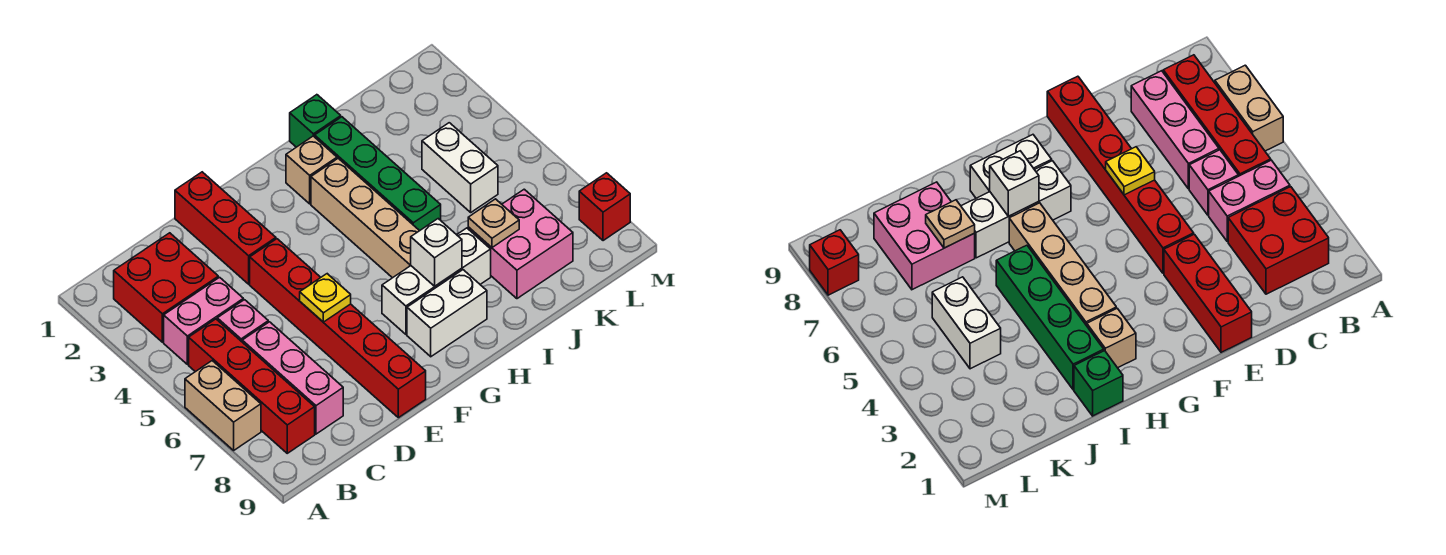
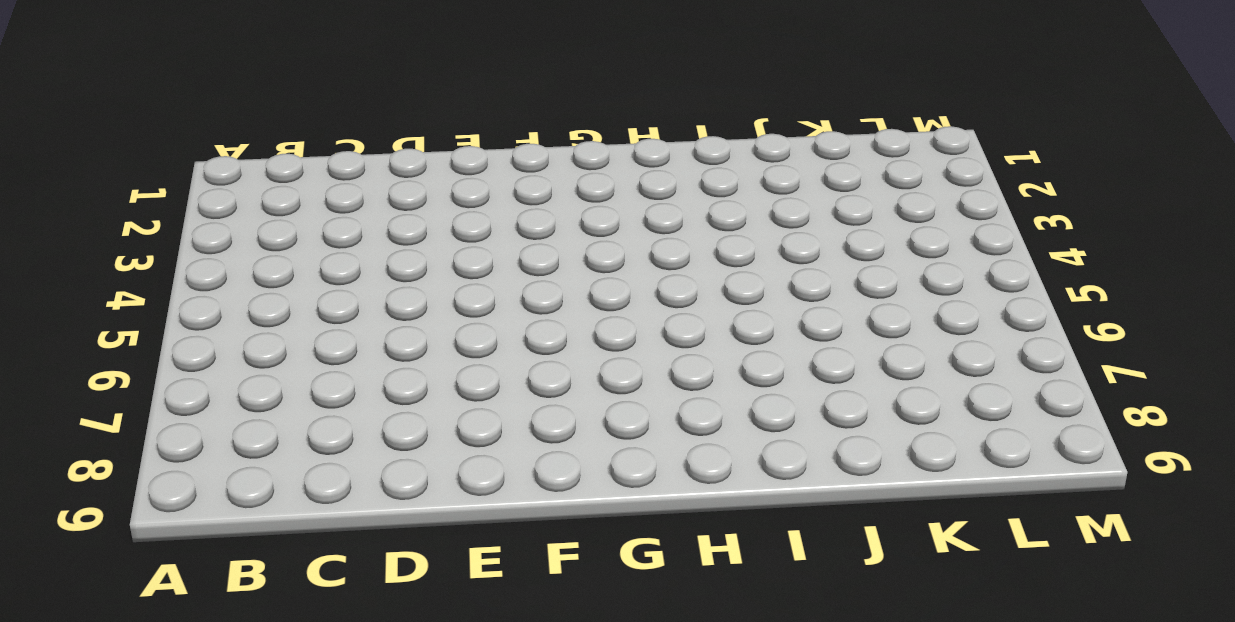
none -> tan brick A6:A7 level 1
none -> red brick B2:C3 level 1
none -> pink brick B4:C4 level 1

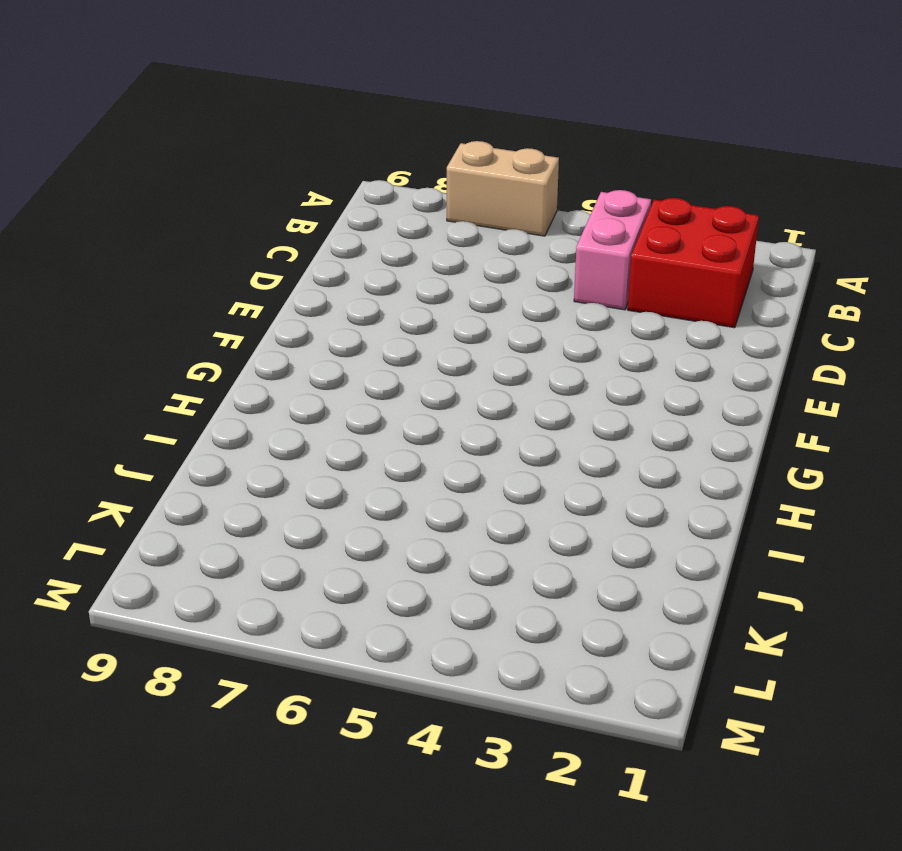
none -> red brick B5:B8 level 1
none -> pink brick C5 level 1
none -> pink brick C6:C8 level 1

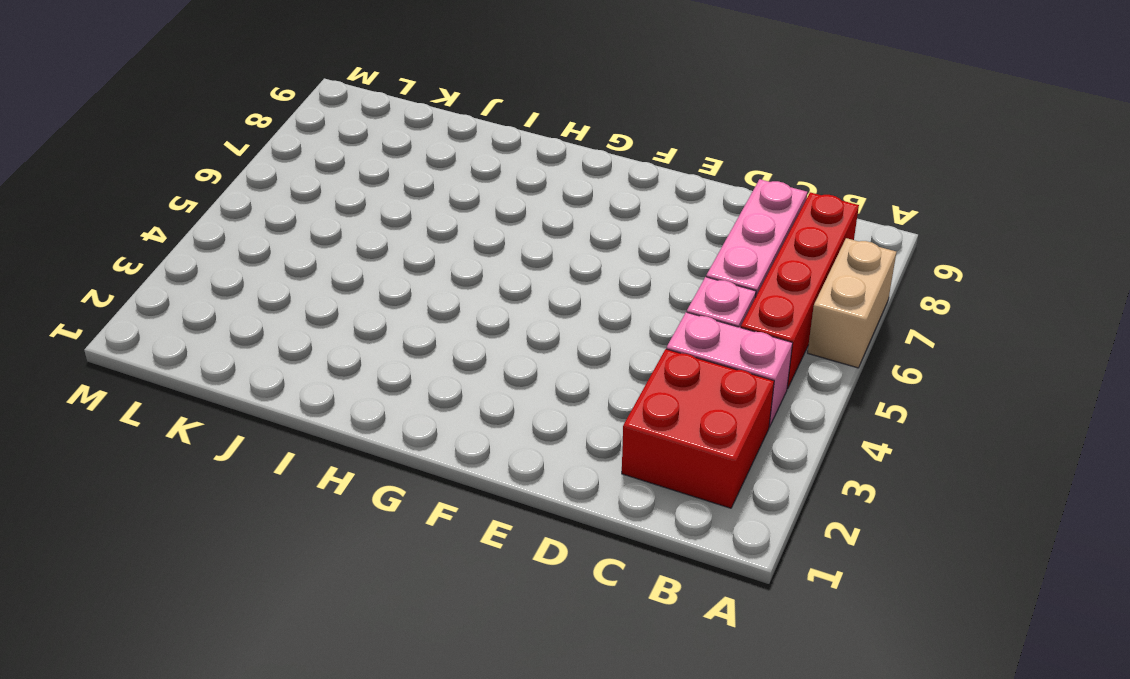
none -> red brick E1:E3 level 1
none -> red brick E4:E9 level 1
none -> white brick G7:I7 level 1

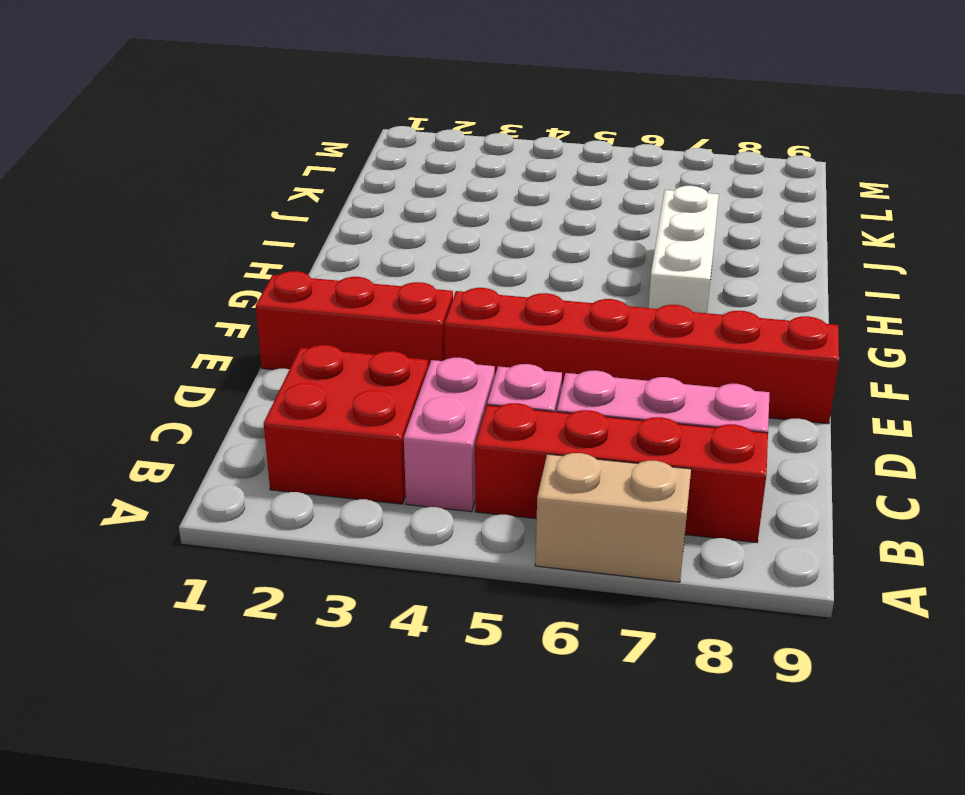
none -> white brick G8:H8 level 1
none -> tan brick H2 level 1
none -> tan brick H3:H6 level 1

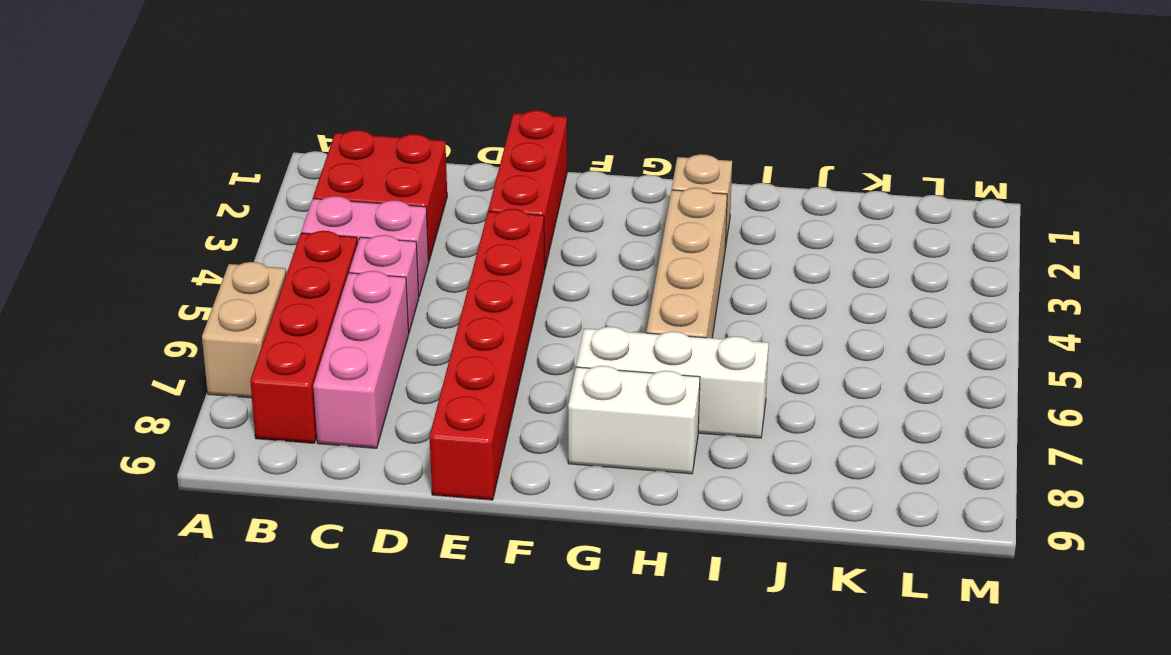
none -> green brick I1 level 1
none -> green brick I2:I5 level 1
none -> pink brick J7:K8 level 1

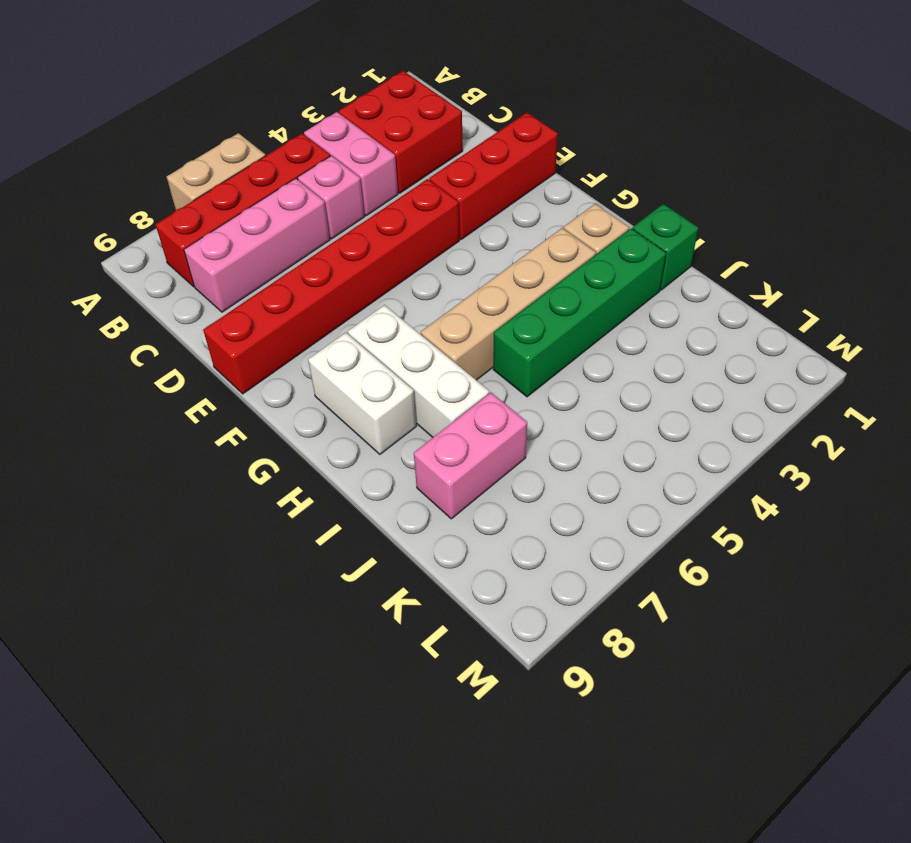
pink brick J7:J8 level 1 -> pink brick J7:K8 level 1
none -> white brick K4:K5 level 1
none -> red brick M8 level 1
none -> yellow plate E6 level 2

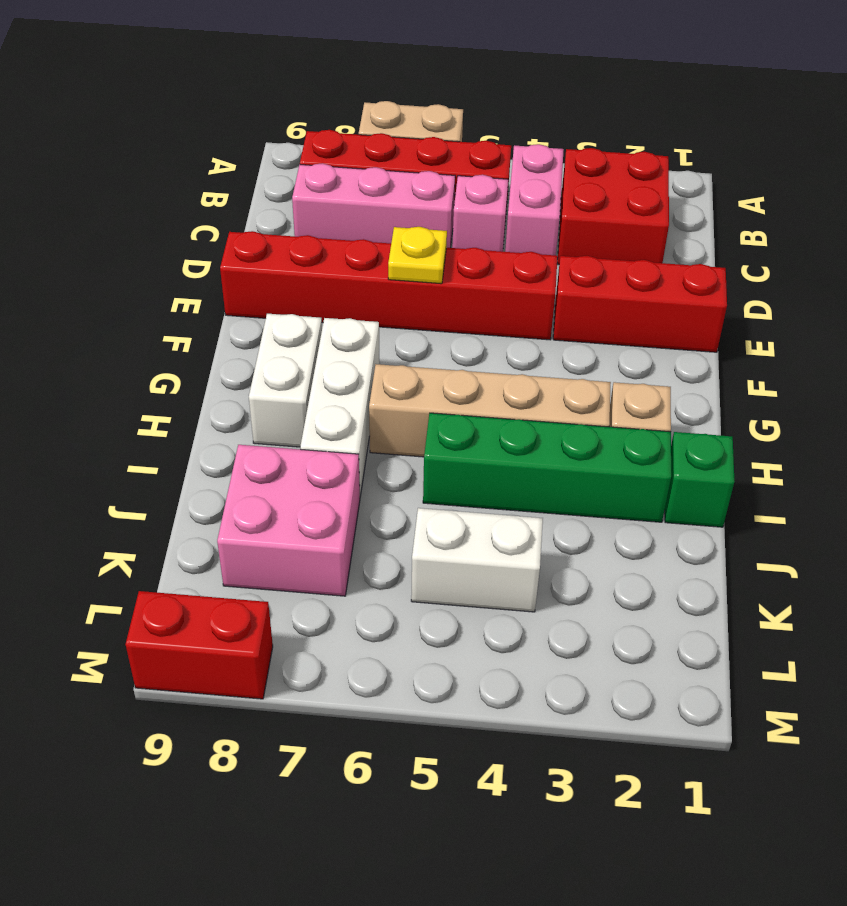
red brick M8:M9 level 1 -> red brick M8 level 1
none -> white brick H7 level 2
none -> tan plate J7 level 2

